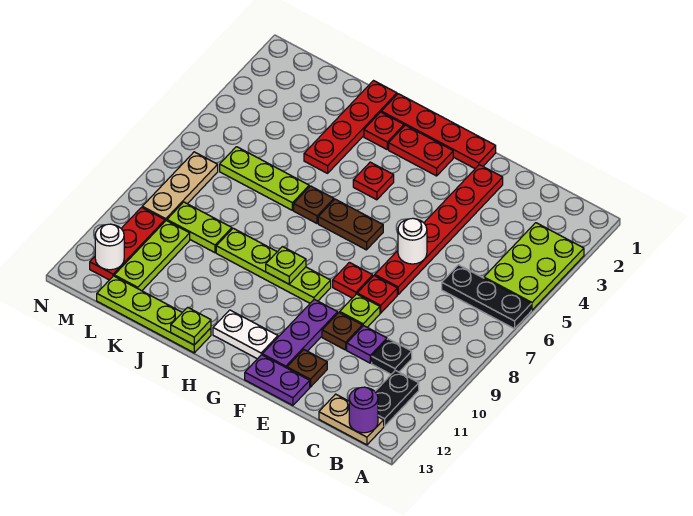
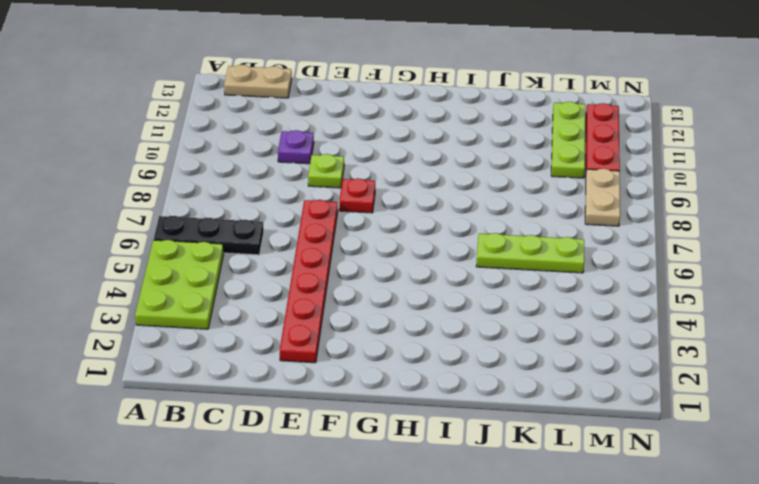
tan plate M8:M9 level 1 -> tan plate M7:M9 level 1
none -> black plate B11:B12 level 1
none -> black plate C10 level 1
none -> red plate E8 level 1
none -> brown plate E10 level 1

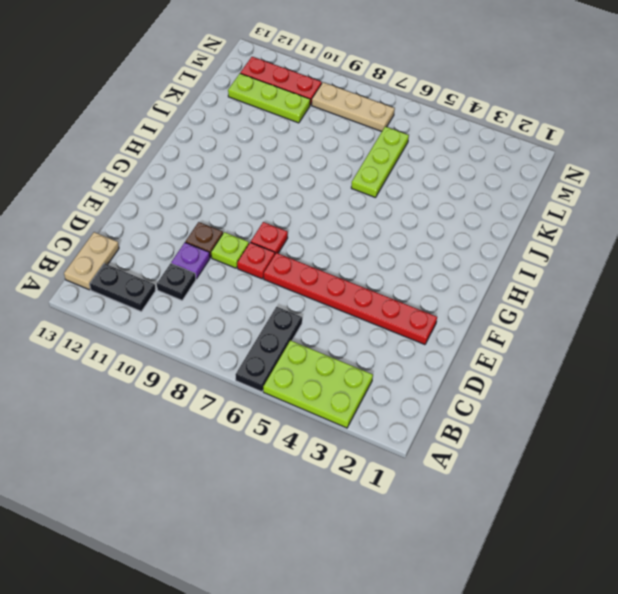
none -> brown plate E12 level 1
none -> purple plate E13:F13 level 1
none -> red plate F1:I1 level 1
none -> purple plate F10:F12 level 1

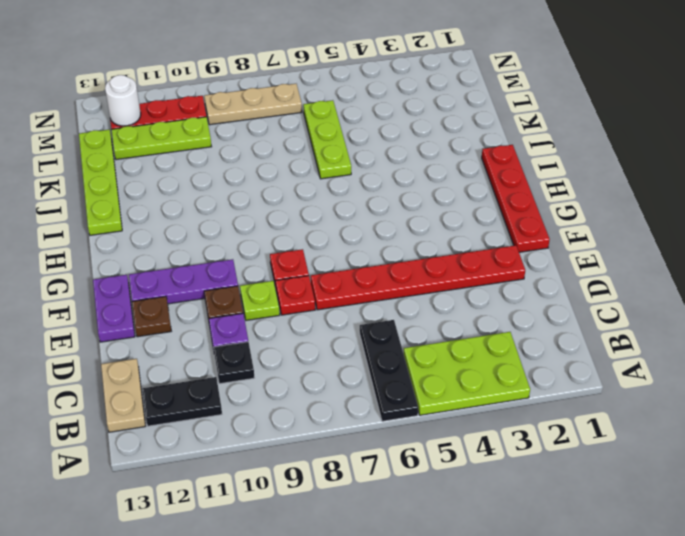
none -> red plate G2:H2 level 1
none -> brown plate G6:H6 level 1
none -> lime plate G9:J9 level 1
none -> white plate G12:H12 level 1

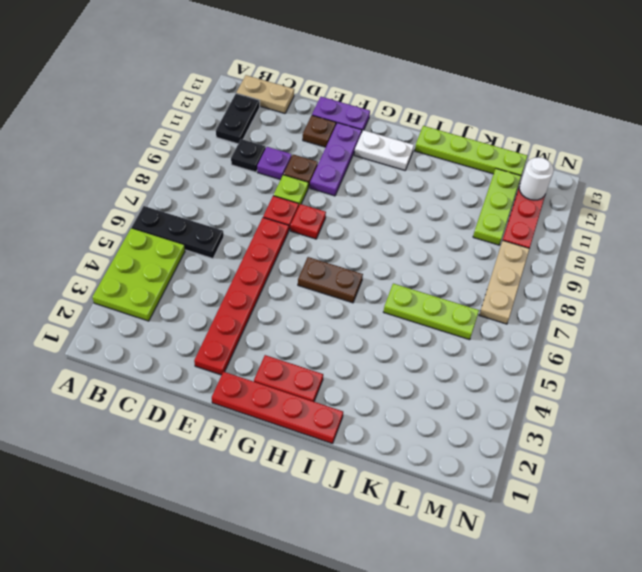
none -> lime plate G9:J9 level 1
none -> red plate H4 level 1
none -> red plate I2 level 1
none -> brown plate I6 level 1

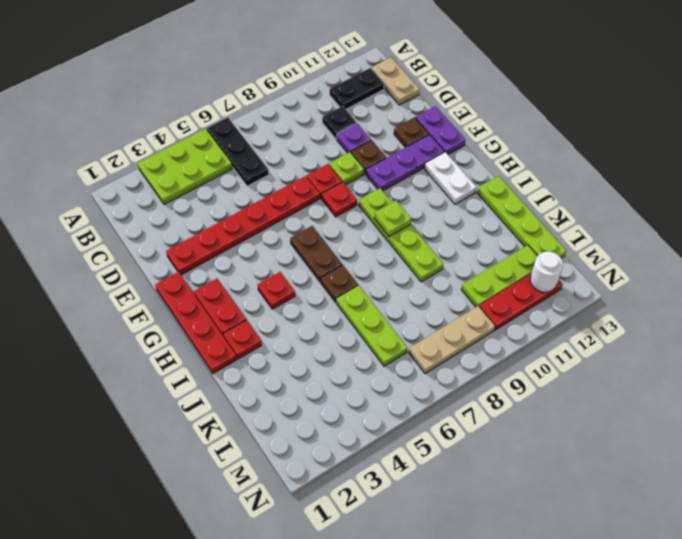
none -> red plate J1:J4 level 1
none -> lime plate K9:L9 level 1
none -> purple round brick B13 level 2
none -> white round brick E6 level 2

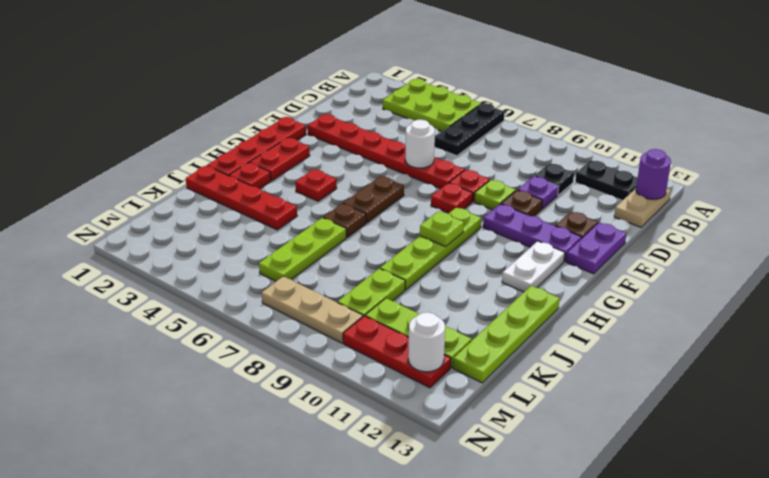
none -> lime plate I13 level 2

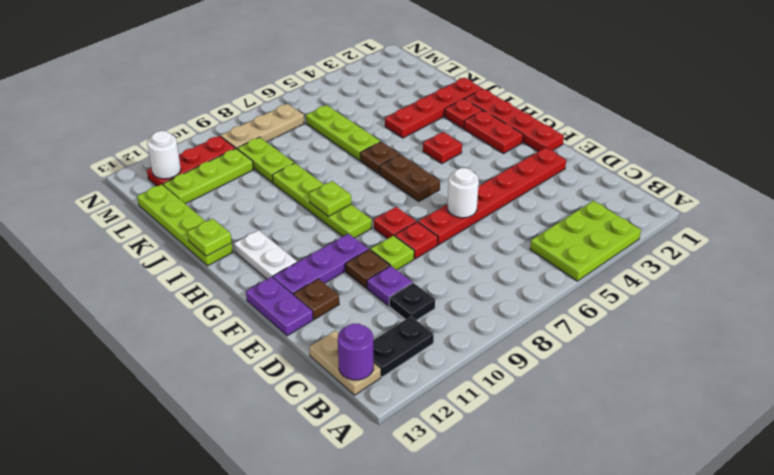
none -> black plate A6:C6 level 1

